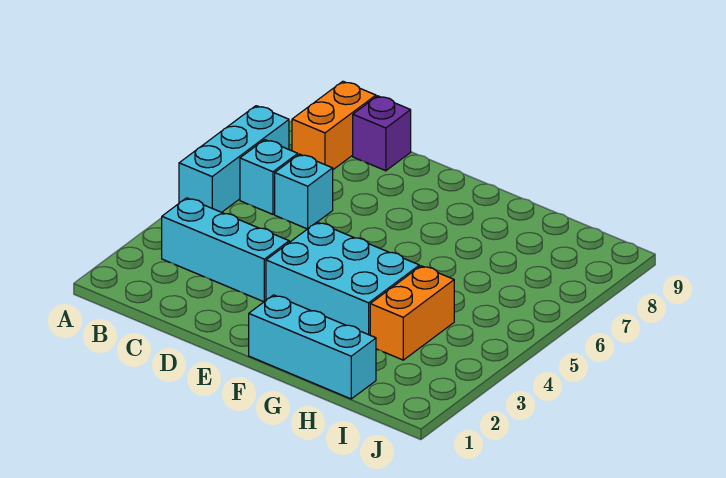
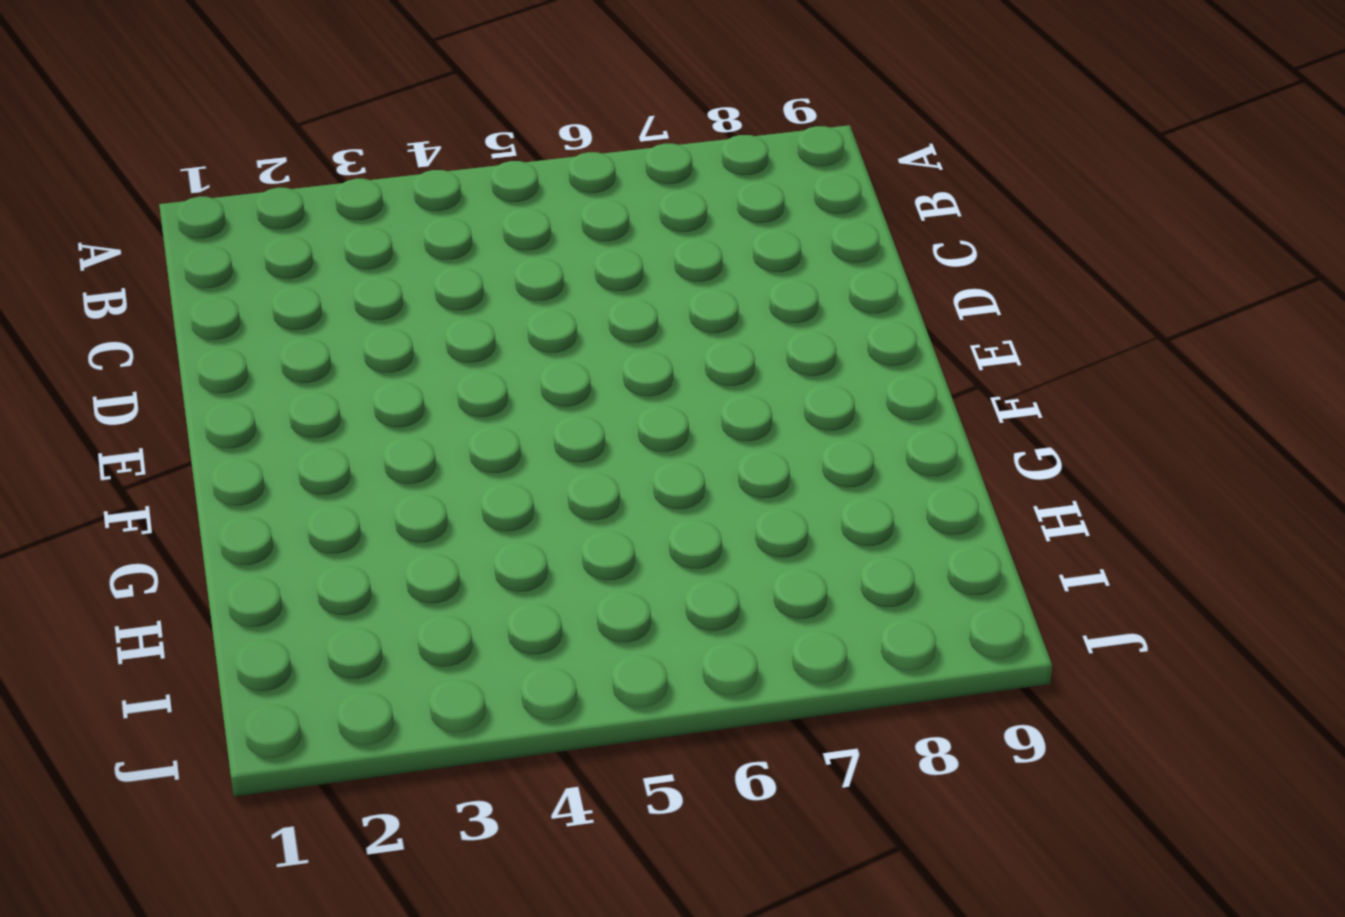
none -> cyan brick A5:A7 level 1
none -> cyan brick B3:D3 level 1

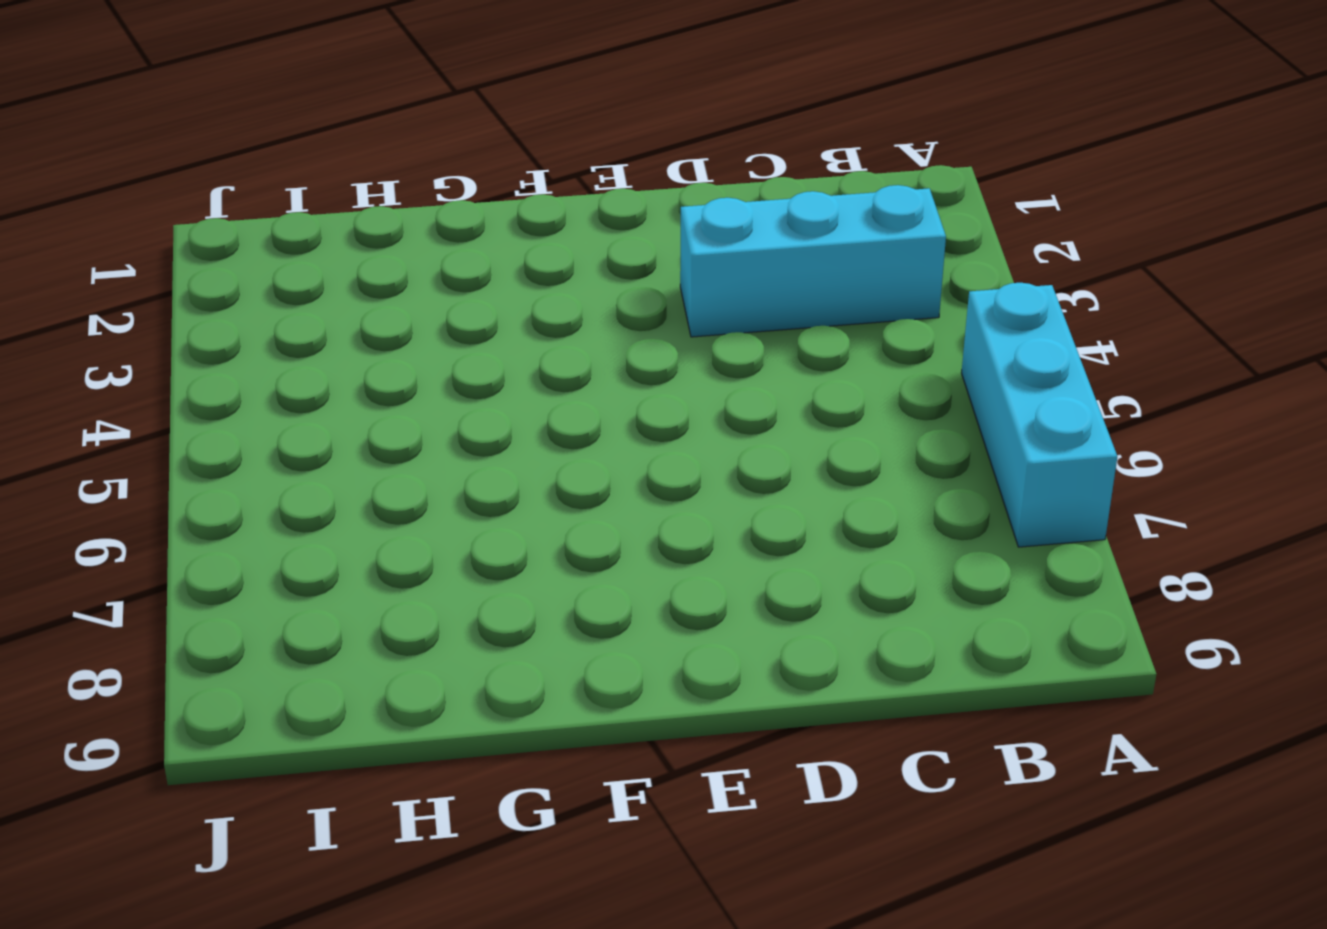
none -> cyan brick B6 level 1
none -> orange brick B8:B9 level 1

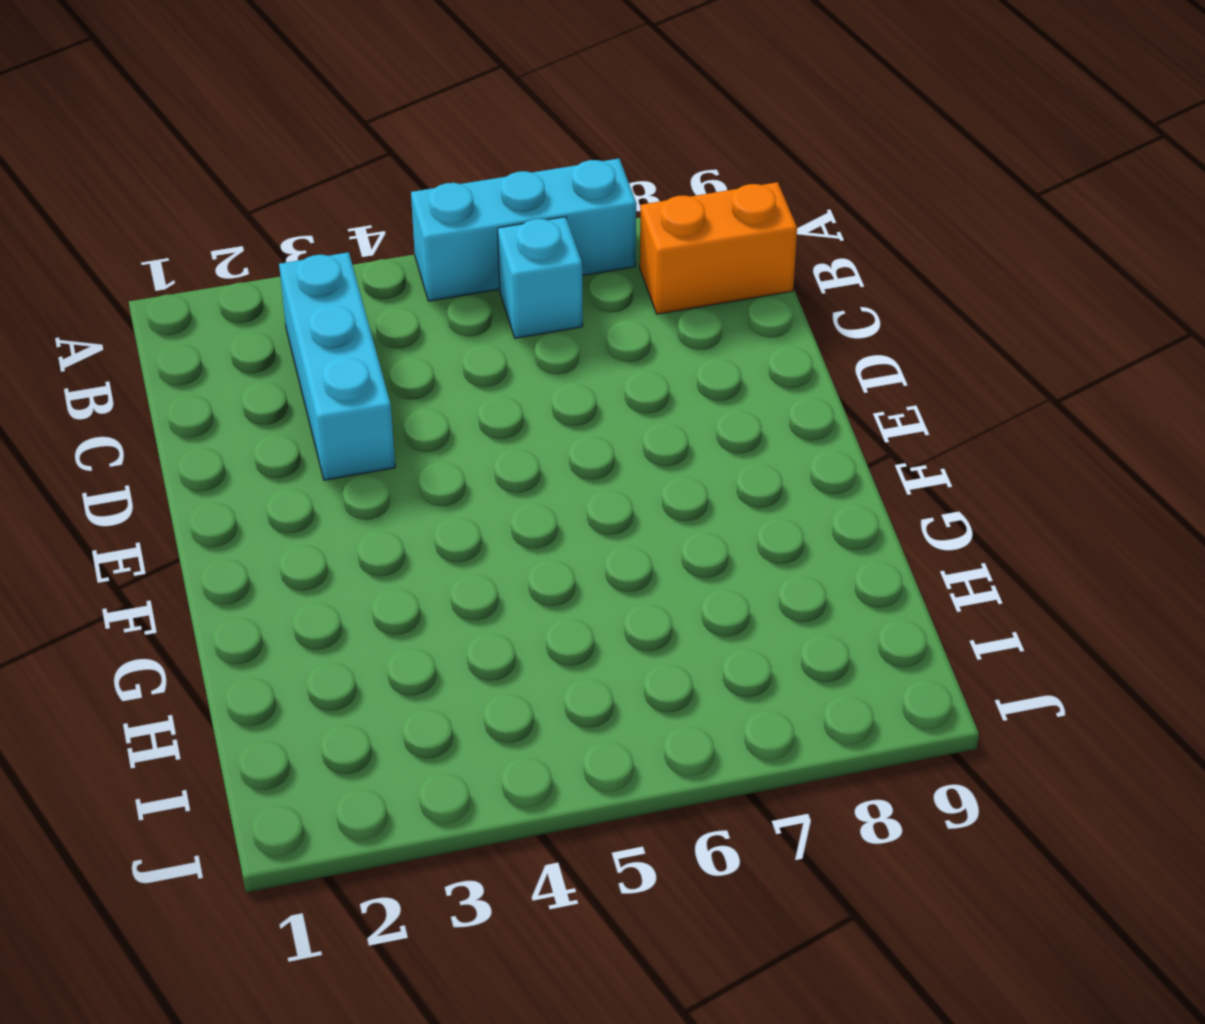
none -> cyan brick C6 level 1
none -> purple brick C9 level 1

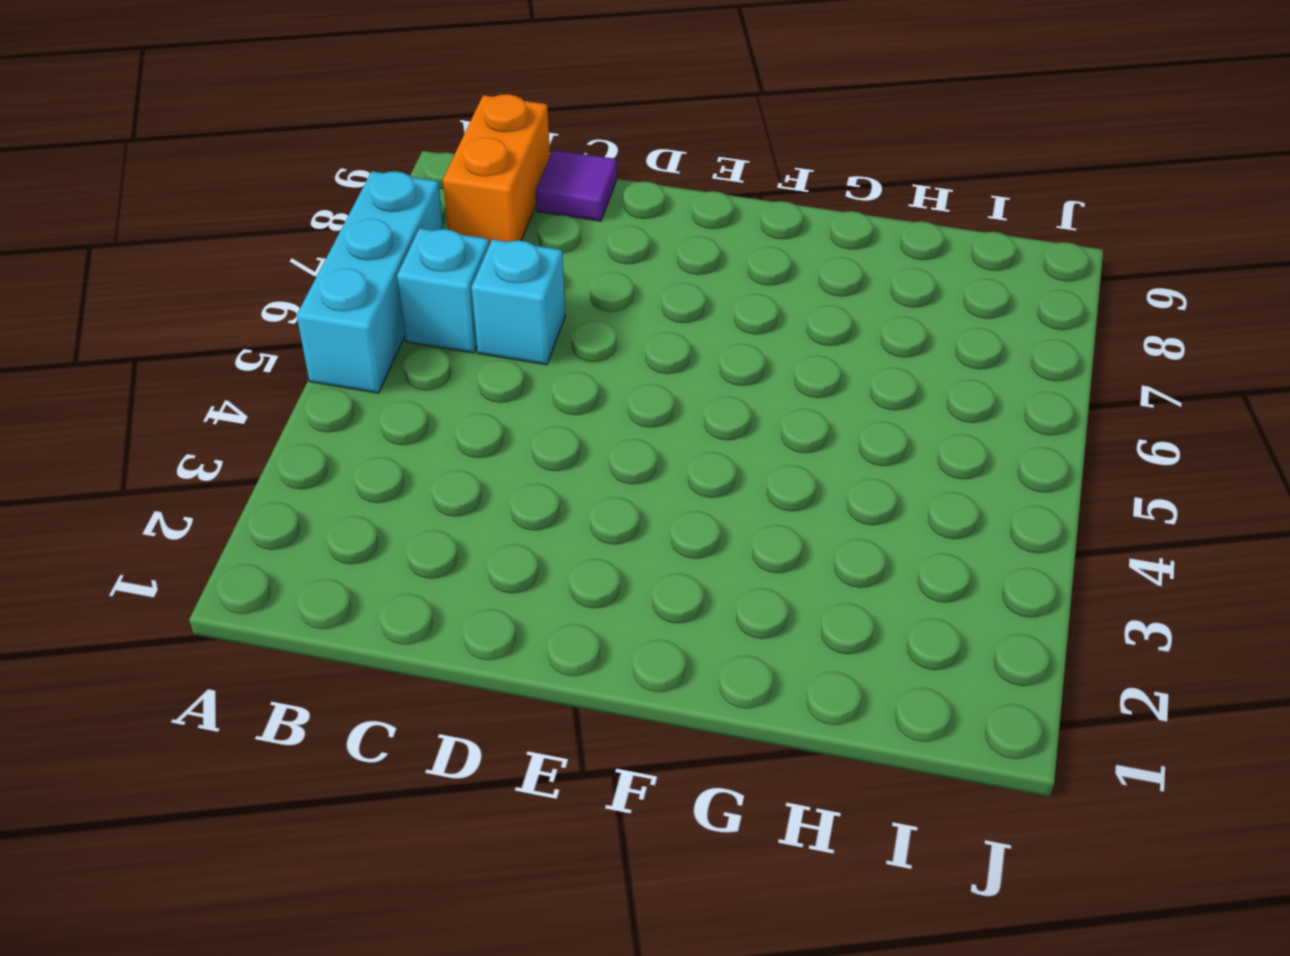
purple tile C9 level 1 -> purple brick C9 level 1
none -> cyan brick B3:D3 level 1
none -> cyan brick E3:G4 level 1

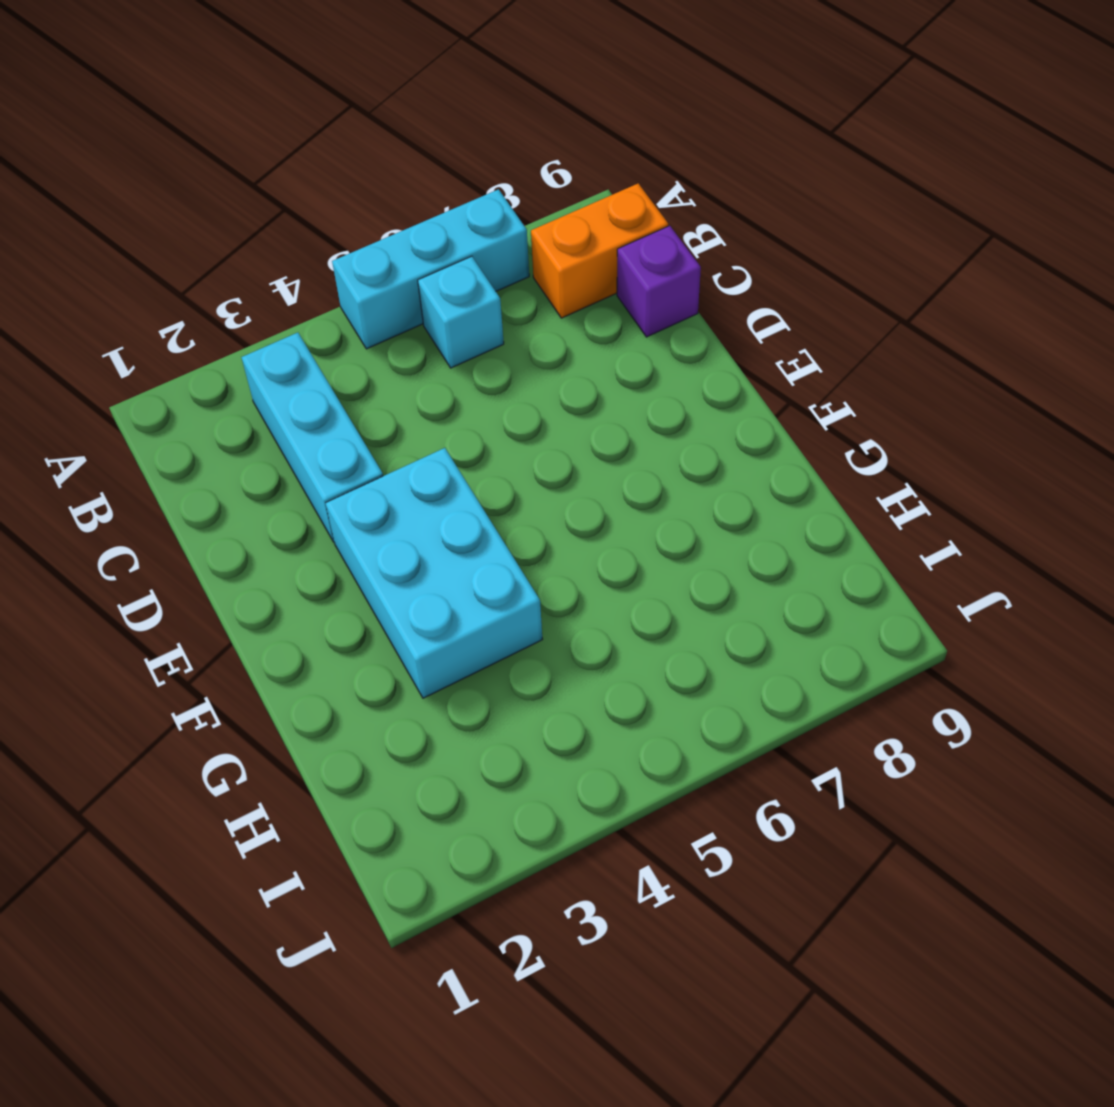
none -> cyan brick C6 level 1
none -> cyan brick F1:H1 level 1

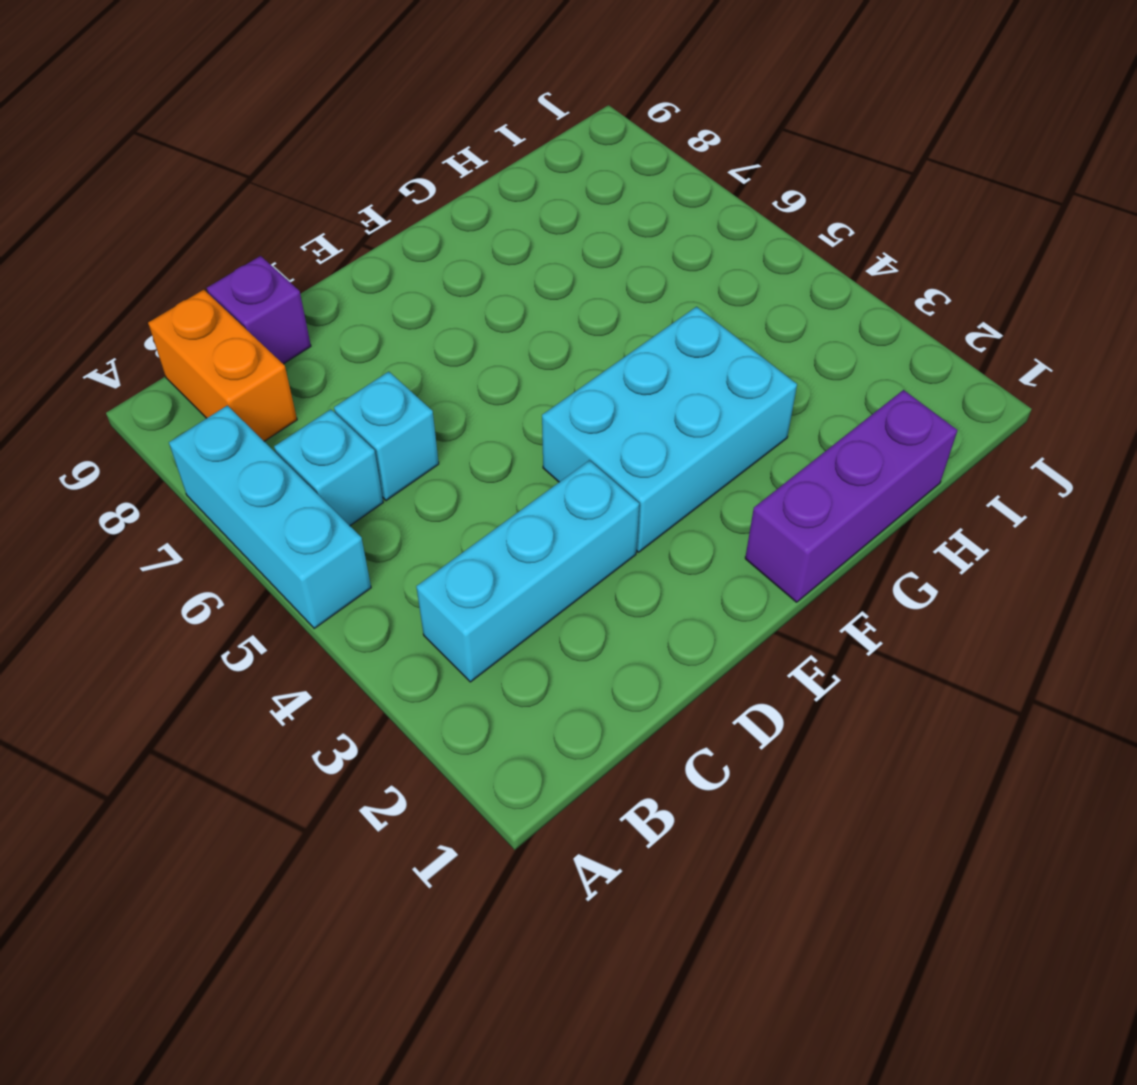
purple brick F1:H1 level 1 -> cyan brick F1:H1 level 1
none -> orange brick H3:H4 level 1

